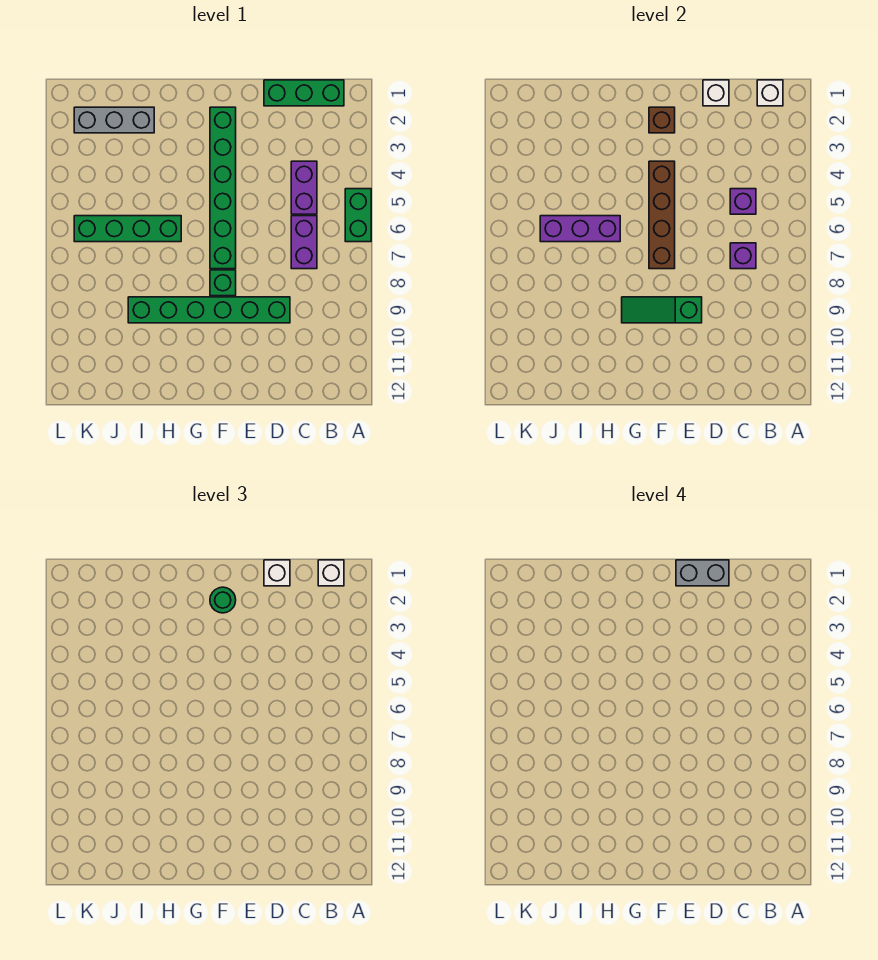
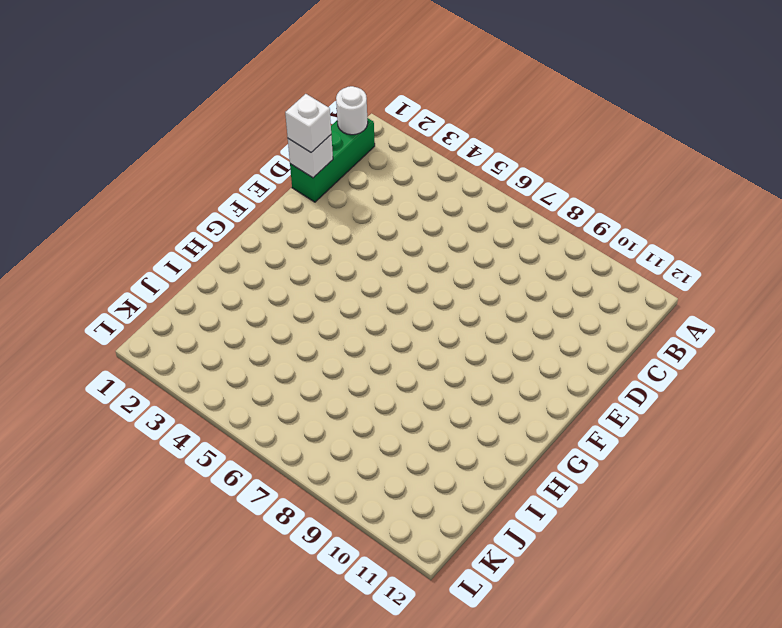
white round brick B1 level 2 -> white brick B1 level 2
none -> green brick A5:A6 level 1
none -> purple brick C4:C5 level 1
none -> purple brick C6:C7 level 1

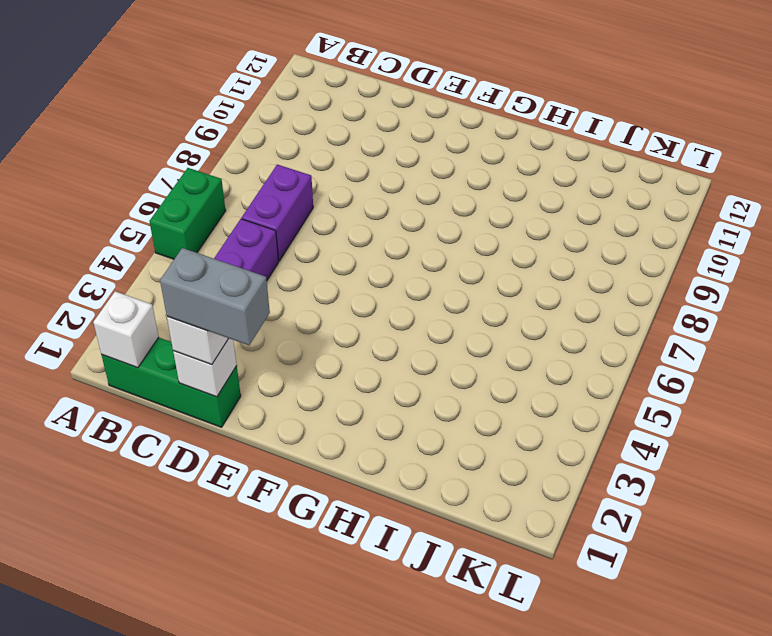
none -> green brick D9:I9 level 1
none -> green brick F2:F7 level 1
none -> green brick F8 level 1

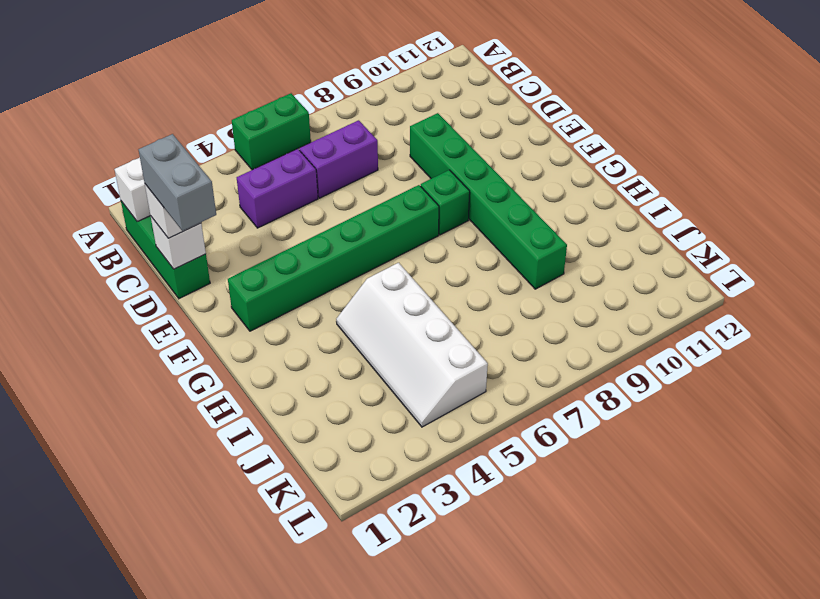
white slope H4:K5 level 1 top 5 -> none
none -> green brick H6:K6 level 1
none -> grey brick I2:K2 level 1
none -> purple brick C5 level 2

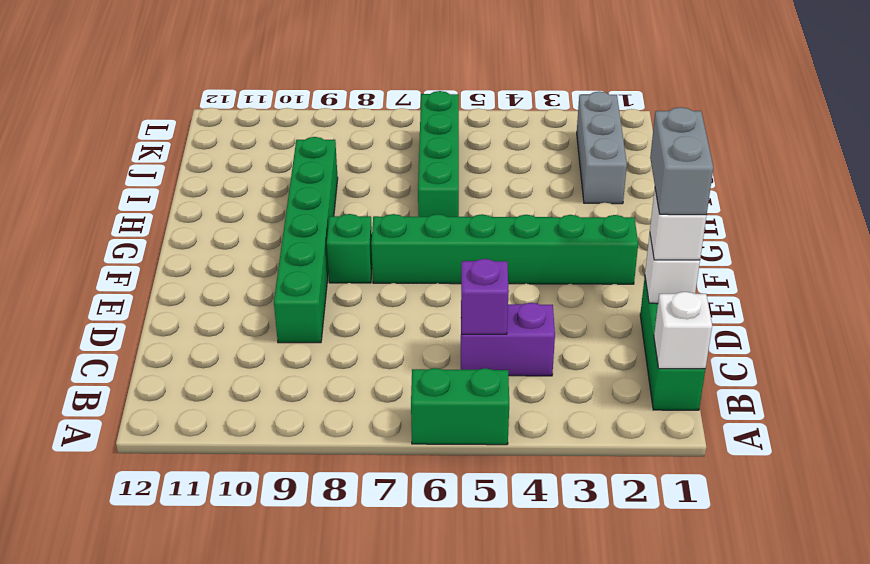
none -> purple brick C6:C7 level 1
none -> purple brick C7 level 2
none -> green slope E9:G9 level 2 top E

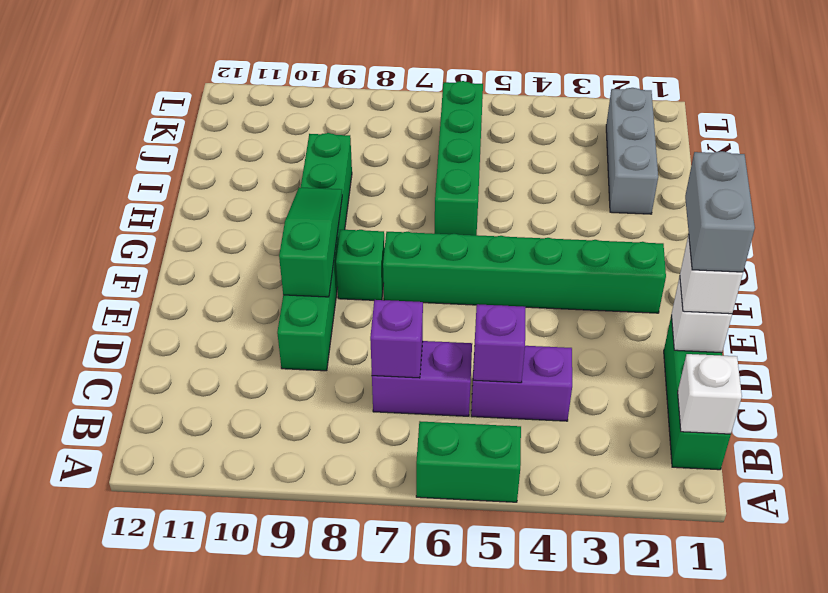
none -> brown brick F2 level 2
none -> brown brick F4:F7 level 2
none -> purple brick H6:J6 level 2

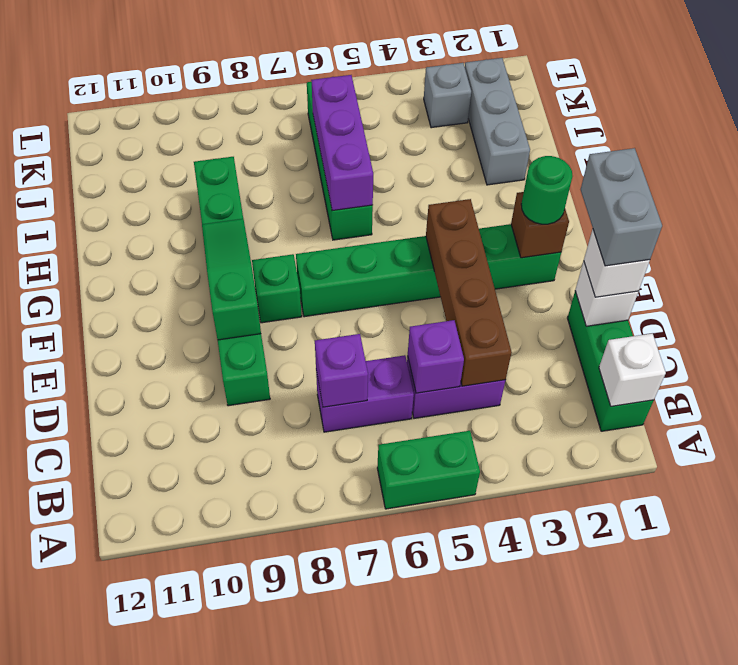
brown brick C4:F4 level 2 -> brown brick F4:F7 level 2
grey brick K3 level 1 -> none
none -> white brick B1 level 3

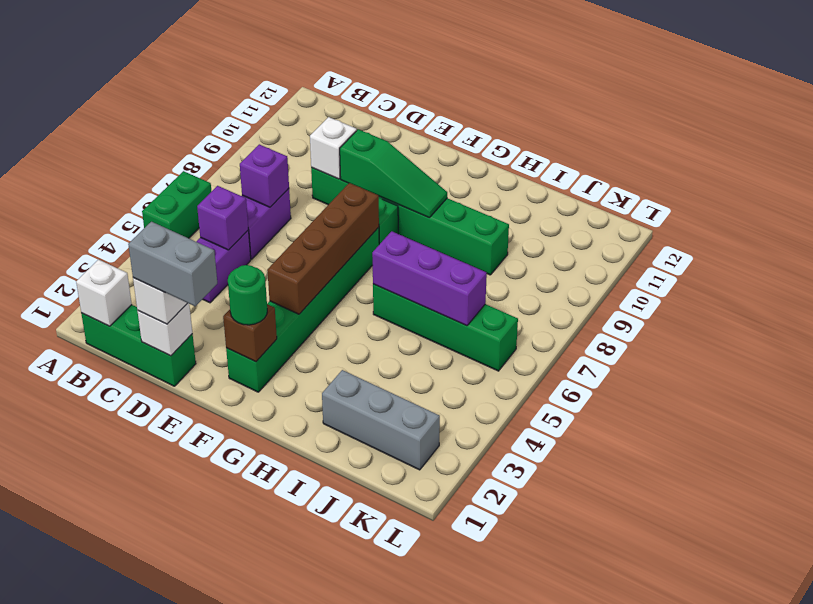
white brick D9 level 2 -> white brick B1 level 3

